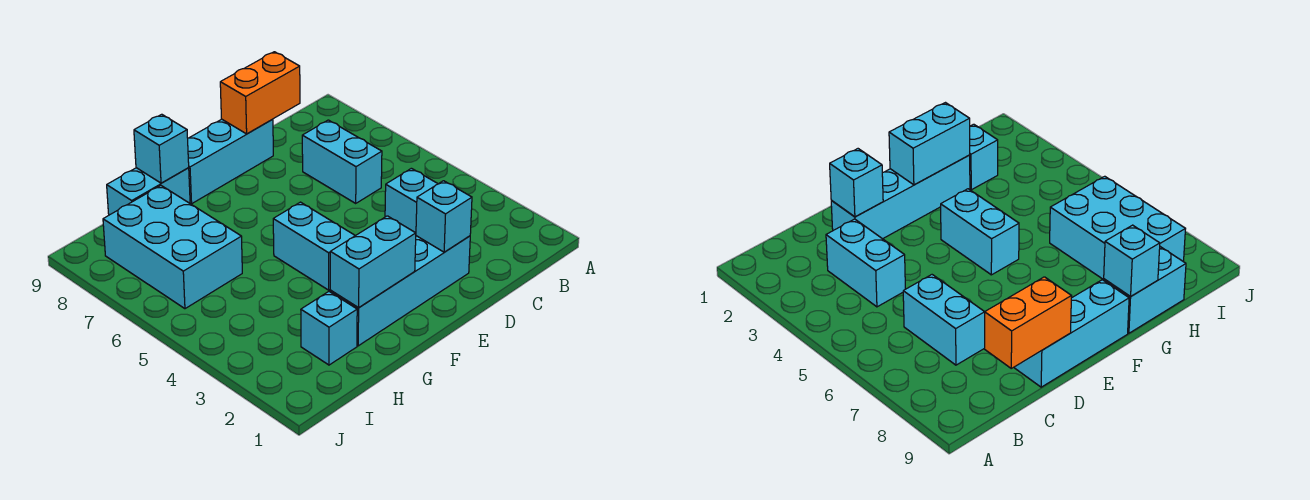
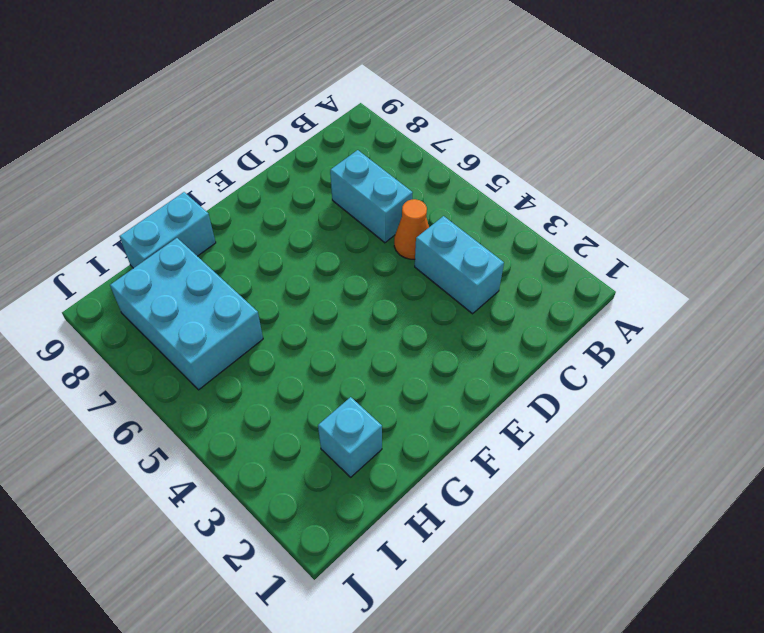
orange cone C5 level 1 -> none
none -> cyan brick D2:G2 level 1
none -> cyan brick D9:F9 level 1
none -> cyan brick F4:F5 level 1

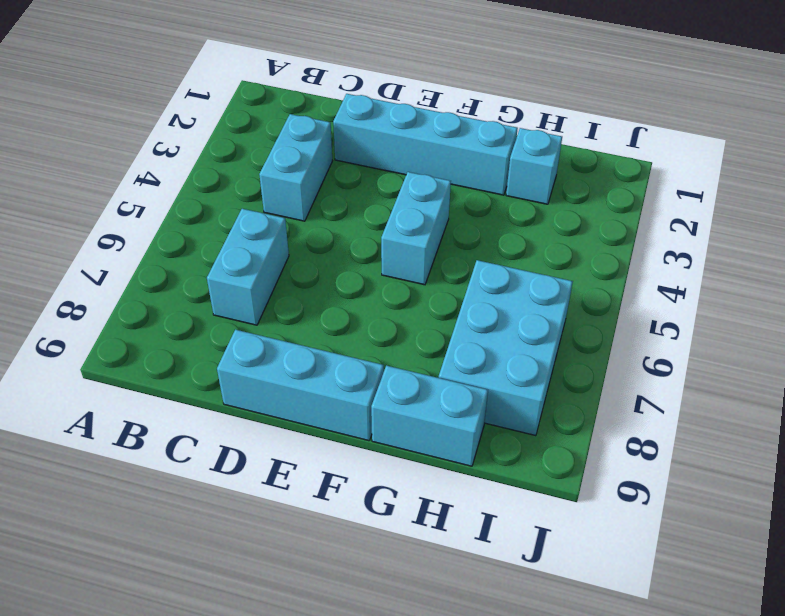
none -> orange brick C9:D9 level 2
none -> cyan brick D2 level 2
none -> cyan brick F2:G2 level 2

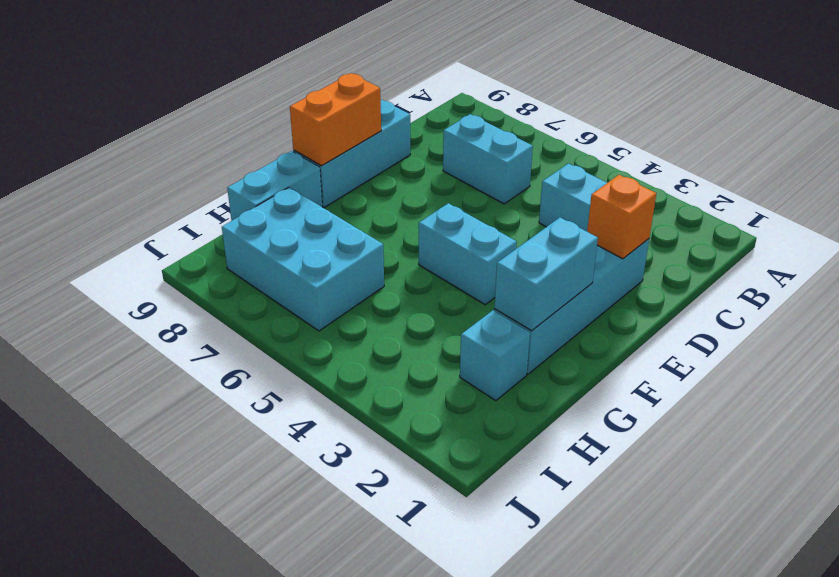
orange brick D2 level 2 -> cyan brick D2 level 2
orange brick E9:F9 level 2 -> orange brick C9:D9 level 2
none -> cyan brick G9 level 2

